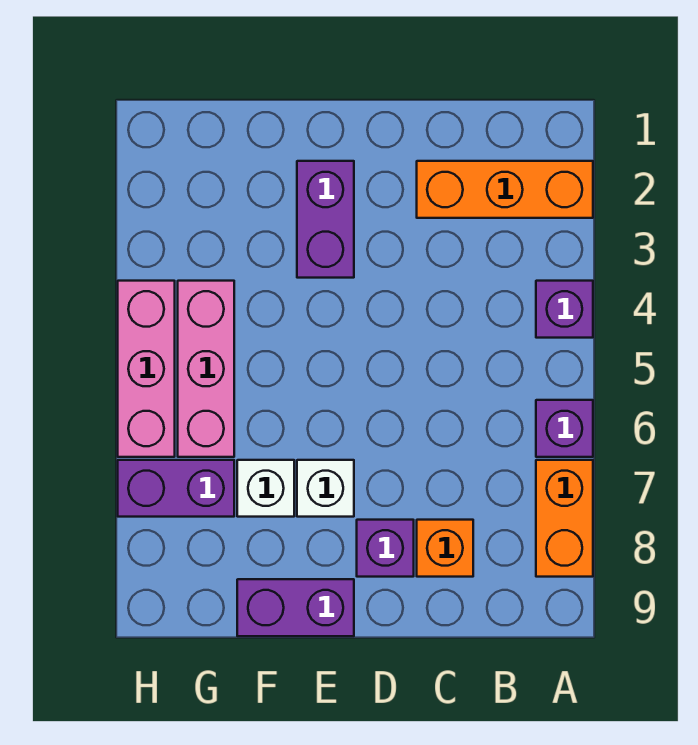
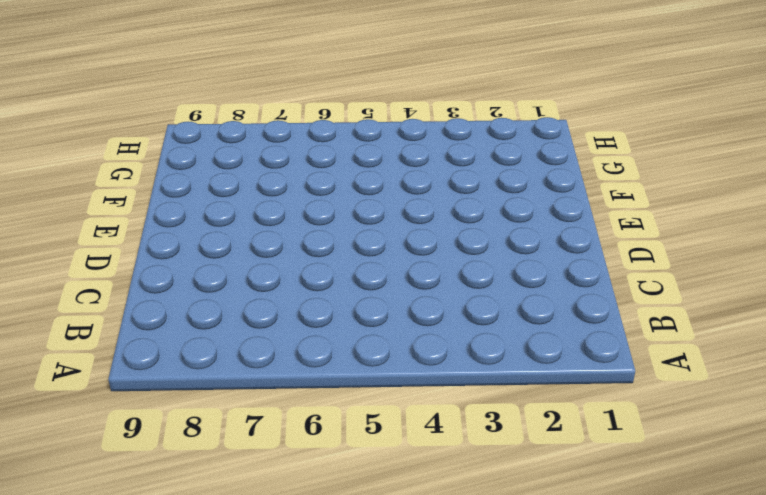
none -> orange brick A2:C2 level 1
none -> purple brick A4 level 1
none -> purple brick A6 level 1

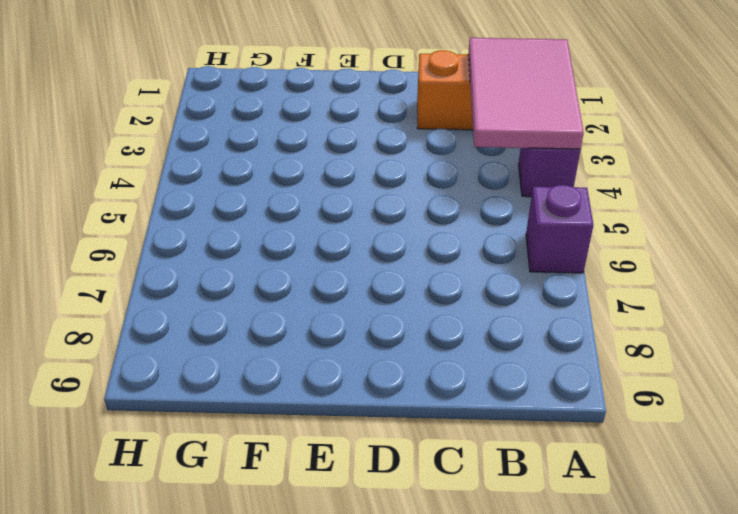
pink tile A2:B4 level 2 -> none
none -> orange brick A7:A8 level 1
none -> orange brick C8 level 1
none -> purple brick D8 level 1

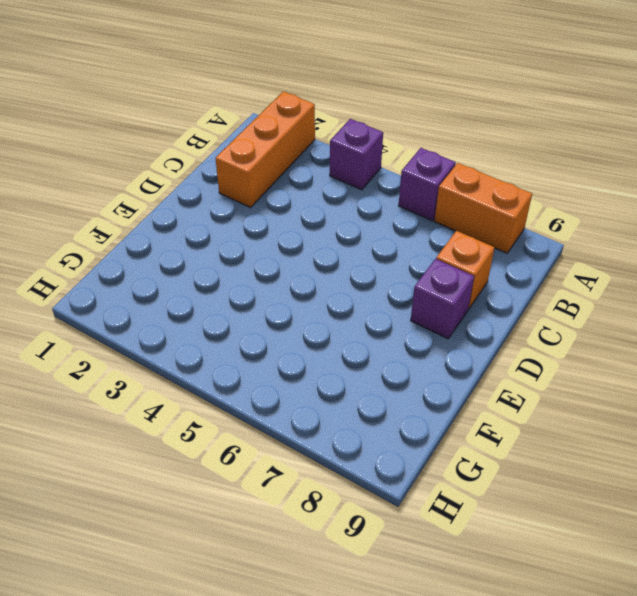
none -> purple brick E2:E3 level 1
none -> white brick E7 level 1
none -> purple brick E9:F9 level 1

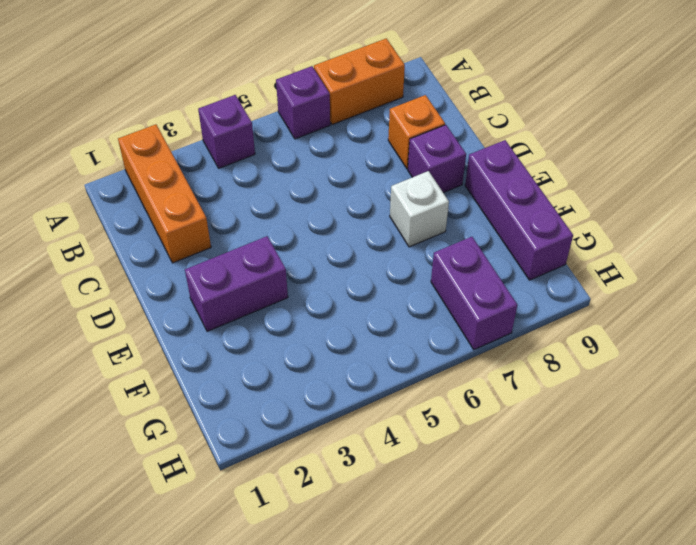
purple brick E9:G9 level 1 -> purple brick E9:F9 level 1
none -> white brick F7 level 1
none -> pink brick G4:G6 level 1
none -> pink brick H4:H6 level 1

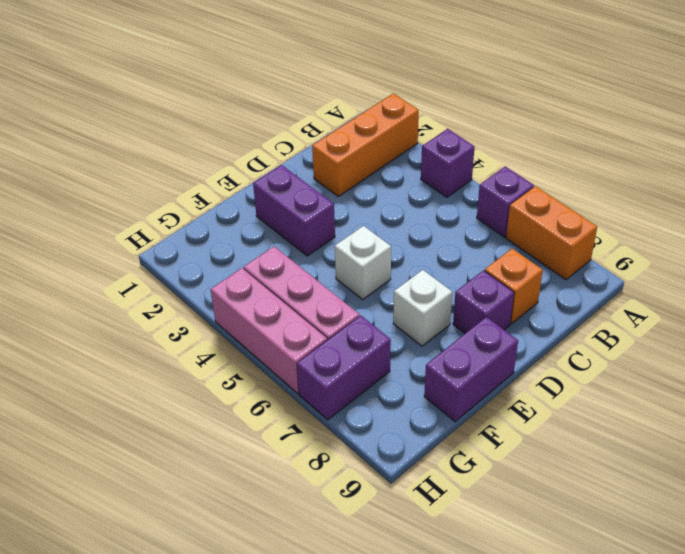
white brick E5 level 1 -> white brick F7 level 1

